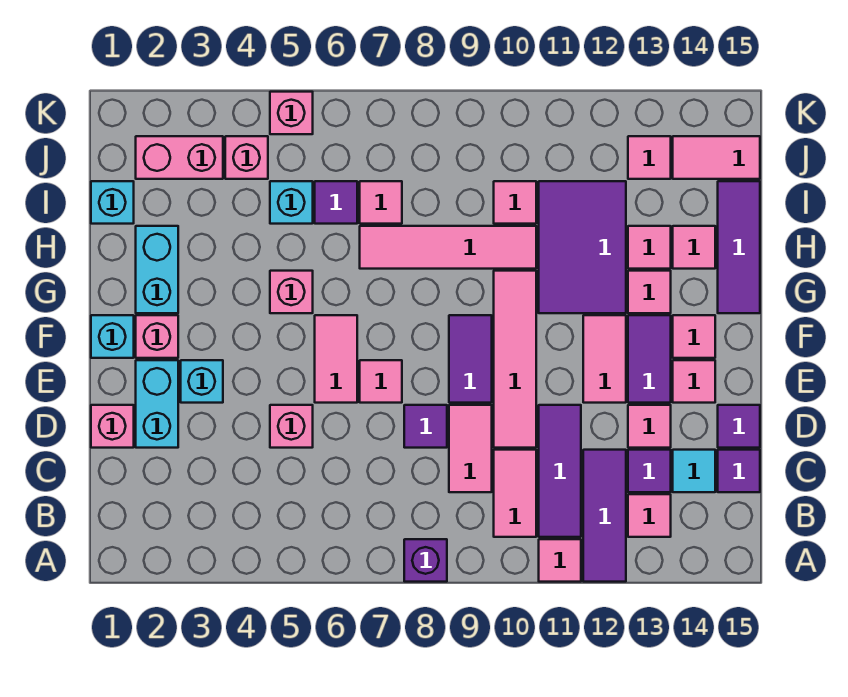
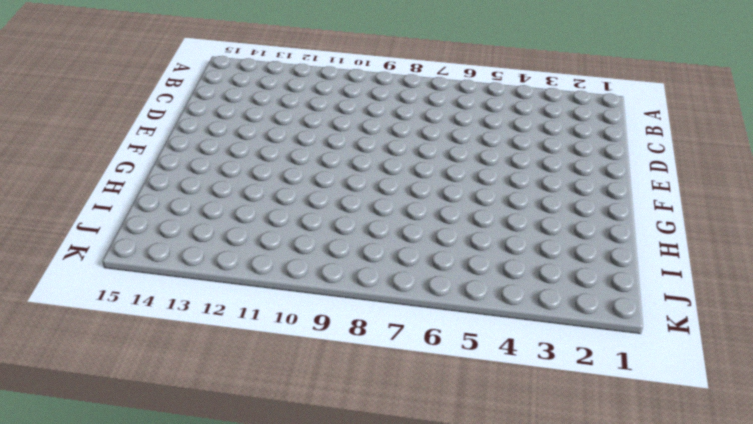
none -> purple brick A8 level 1
none -> pink tile A11 level 1
none -> purple tile A12:C12 level 1
none -> pink tile B10:C10 level 1

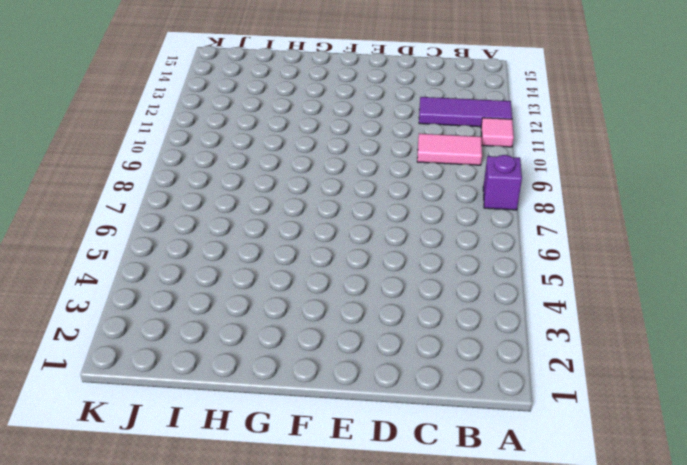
none -> purple tile B11:D11 level 1
none -> pink tile B13 level 1
none -> pink tile C9:D9 level 1
none -> purple tile C13 level 1

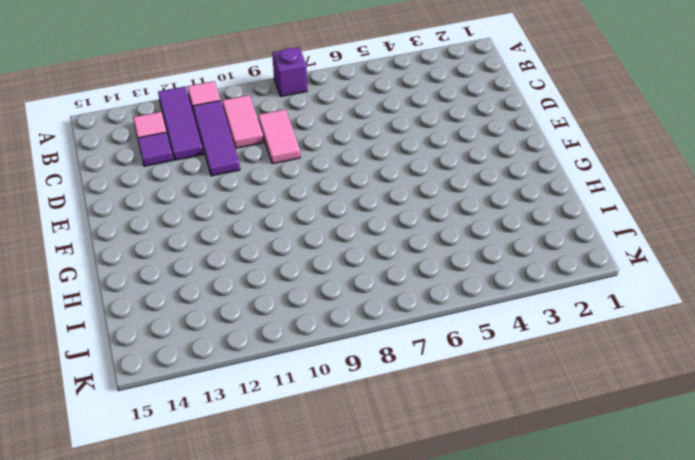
none -> cyan tile C14 level 1
none -> purple tile C15 level 1
none -> pink brick D1 level 1
none -> cyan brick D2:E2 level 1

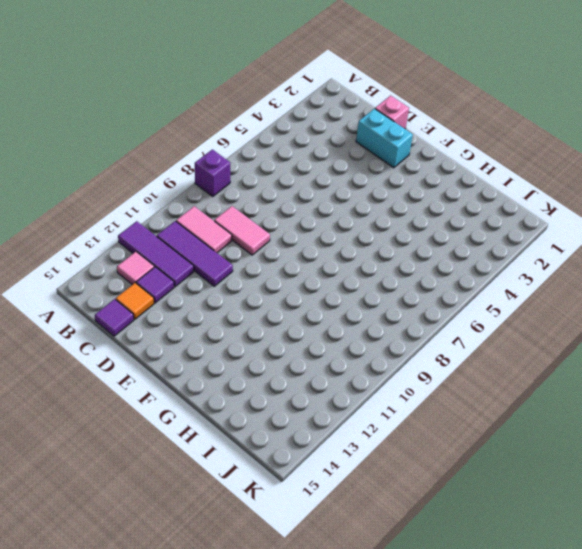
orange tile C14 level 1 -> cyan tile C14 level 1
none -> pink tile A11 level 1
none -> pink brick D5 level 1
none -> purple tile D8 level 1
none -> pink tile D10:G10 level 1

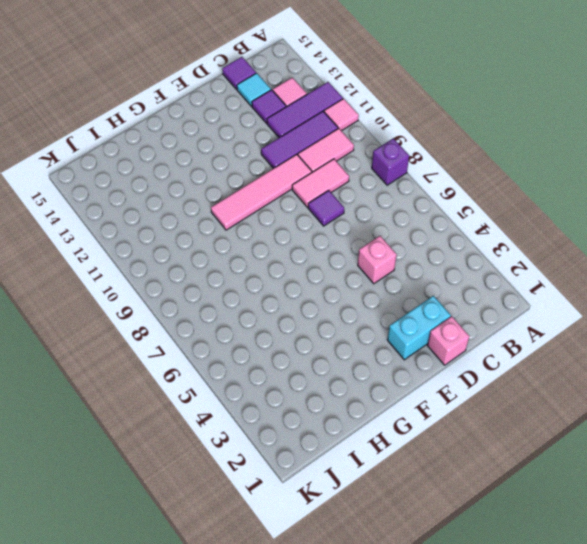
none -> pink tile D13 level 1
none -> purple tile D15 level 1
none -> cyan brick E3 level 1
none -> pink tile E6:F6 level 1

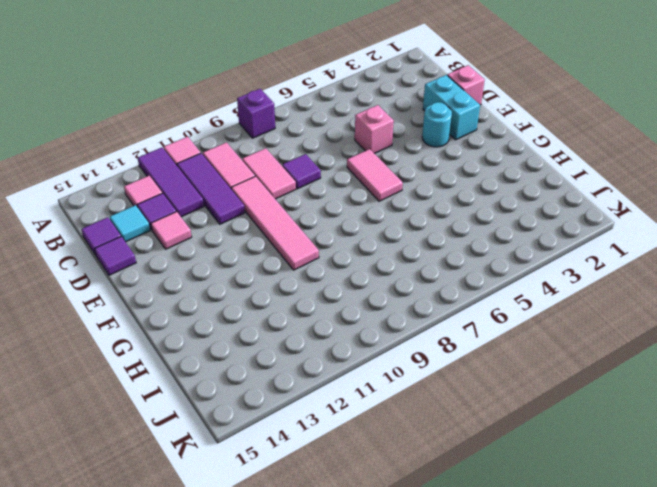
cyan round brick E3 level 1 -> cyan brick E3 level 1
none -> pink tile E7 level 1
none -> purple tile E9:F9 level 1
none -> pink tile E12:F12 level 1
none -> purple tile E13:F13 level 1

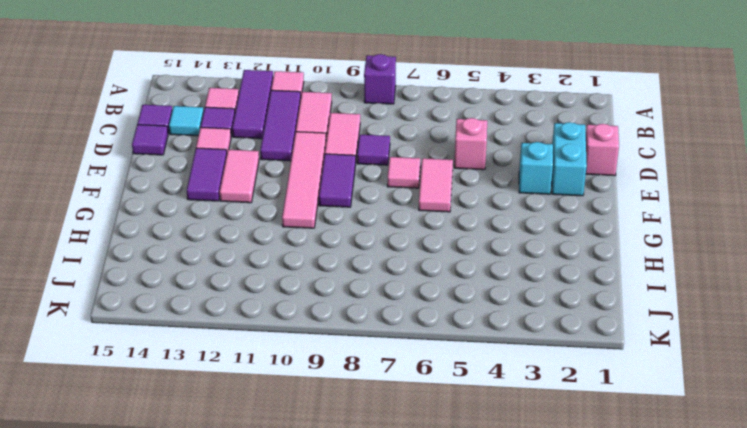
none -> pink tile E14 level 1
none -> cyan brick F1 level 1
none -> pink brick F2 level 1
none -> pink tile F14 level 1

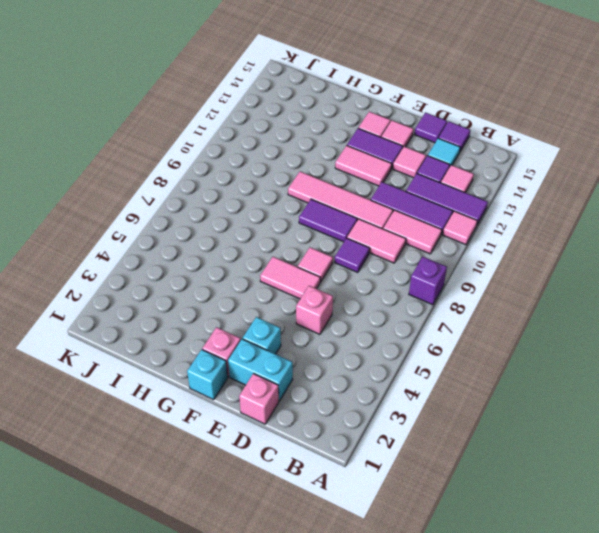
none -> cyan brick G2:H2 level 1
none -> pink brick G5 level 1
none -> purple tile G11:I12 level 1
none -> pink tile G13 level 1

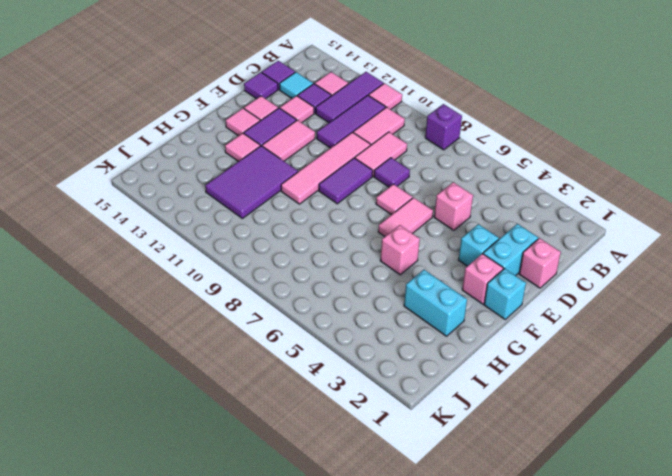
cyan brick H2:H3 level 1 -> cyan brick G2:H2 level 1
none -> purple tile G15:I15 level 1
none -> pink tile H7:H10 level 1
none -> pink tile H13 level 1
none -> pink tile H14 level 1

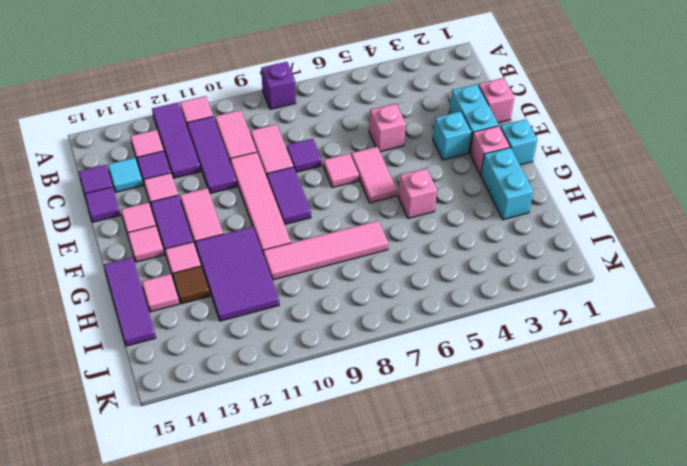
brown tile H13 level 1 -> pink tile H13 level 1
none -> cyan brick I1 level 1
none -> cyan brick I5 level 1
none -> purple tile I6 level 1
none -> pink tile I7 level 1

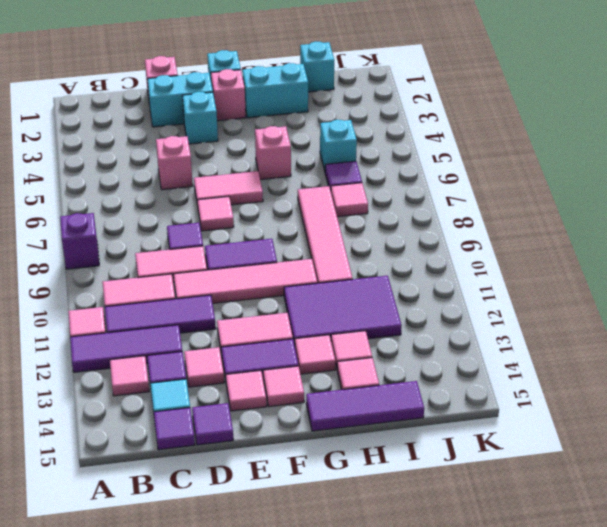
none -> pink tile I10 level 1
none -> pink brick J2:J3 level 1
none -> pink brick J4 level 1
none -> pink tile J13 level 1

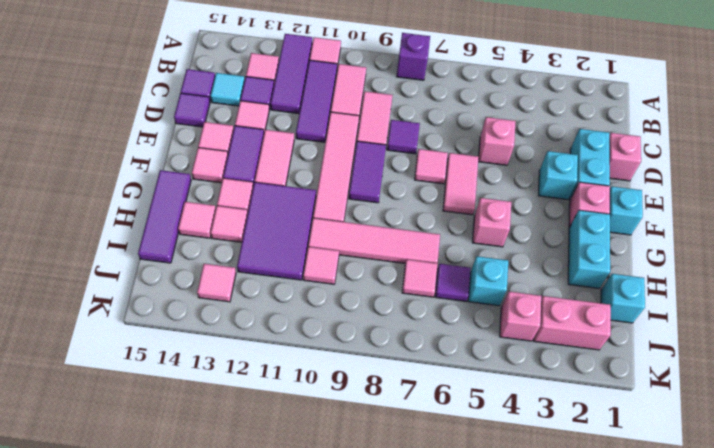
none -> pink tile J14:J15 level 1
none -> pink brick K5 level 1

